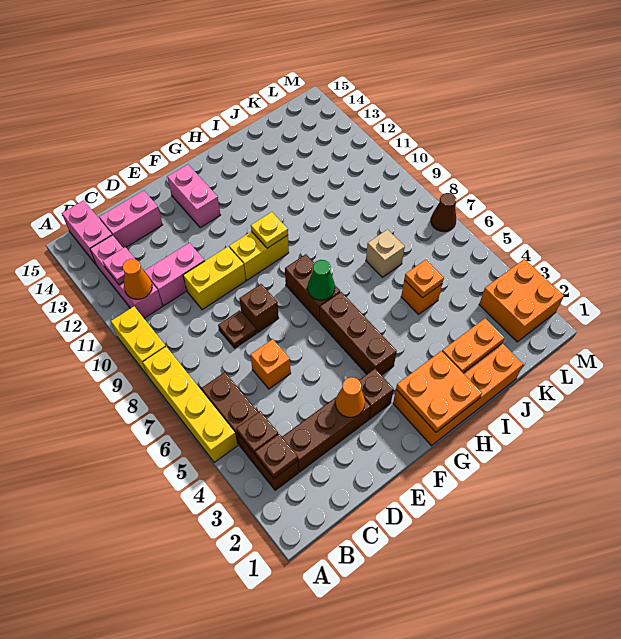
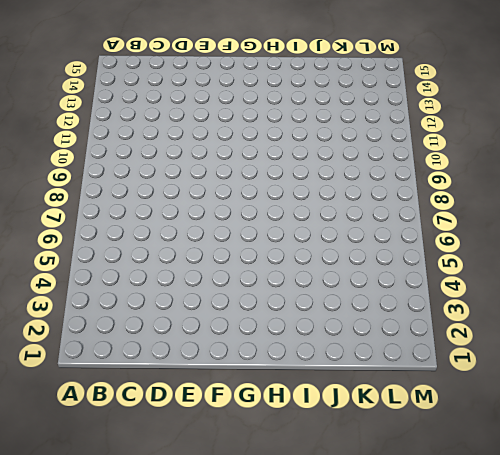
none -> yellow brick A5:A8 level 1
none -> yellow brick A9:A10 level 1
none -> brown brick B3:B6 level 1
none -> pink brick B11:B13 level 1

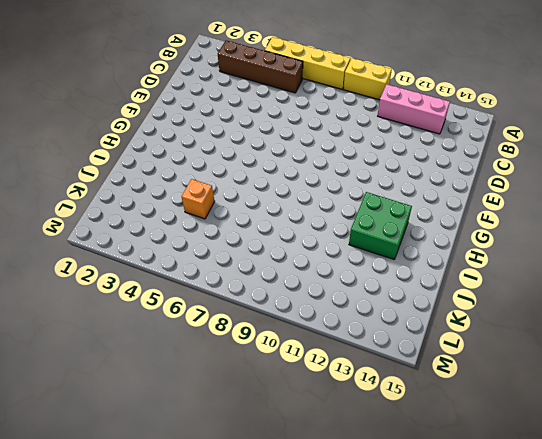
green brick H12:I13 level 1 -> none
none -> pink brick B14:B15 level 1
none -> brown brick C3:E3 level 1
none -> pink brick C11:D11 level 1
none -> pink brick C14:D14 level 1

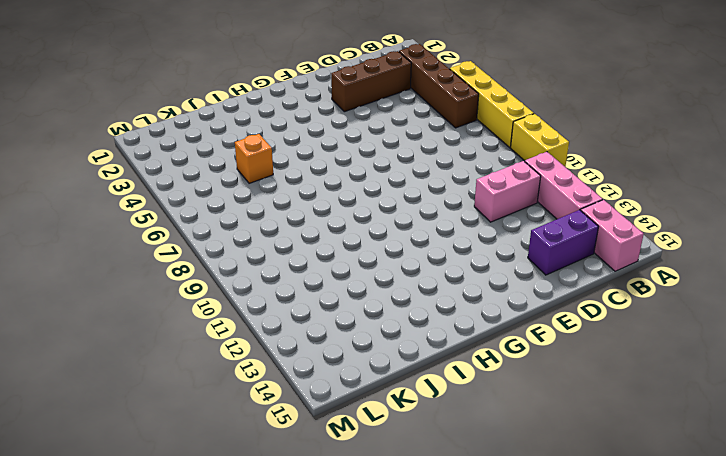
purple brick C14:D14 level 1 -> pink brick C14:D14 level 1
none -> orange brick D6 level 1
none -> brown plate D8 level 1
none -> yellow brick D10:E10 level 1
none -> brown brick E8 level 1

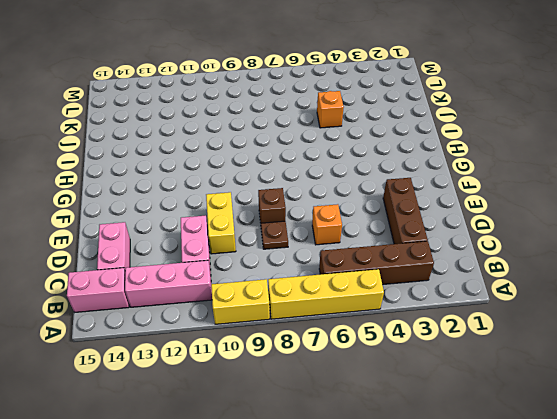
none -> brown brick F3 level 1
none -> yellow brick F10:G10 level 1
none -> pink brick F13:F14 level 1
none -> orange brick G1:J2 level 1

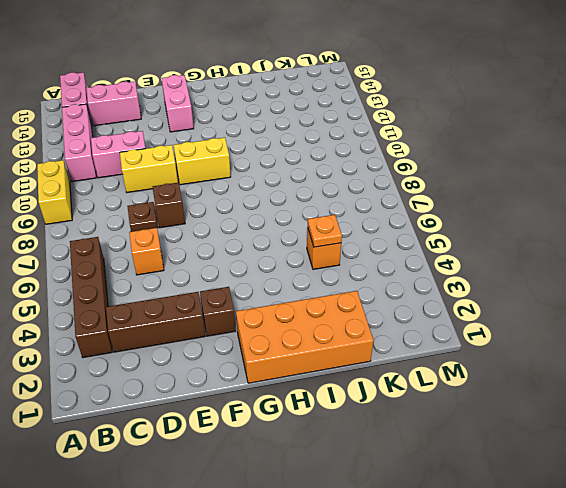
none -> yellow brick A5:A8 level 1
none -> brown brick G4:G6 level 1
none -> brown brick G7:G8 level 1
none -> tan brick J7 level 1

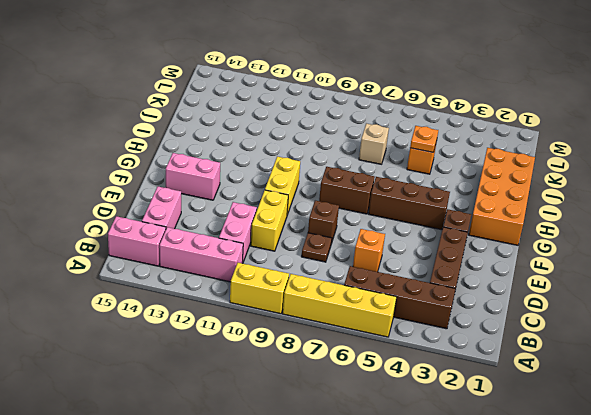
none -> orange brick L2:M3 level 1
none -> brown cone M7 level 1
none -> brown plate B3 level 2
none -> brown plate B4 level 2

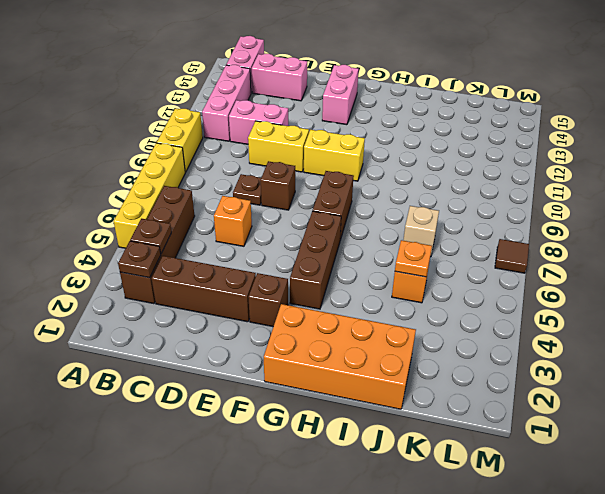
brown tile M7 level 1 -> brown cone M7 level 1
none -> orange brick L2:M3 level 1
none -> orange cone B11 level 2
none -> pink plate B12 level 2
none -> orange cone E3 level 2

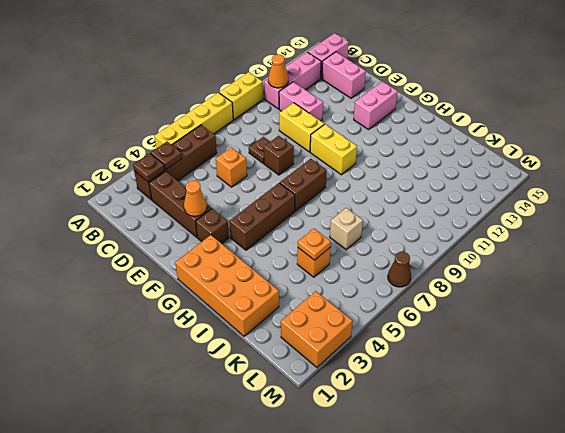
none -> pink plate B12 level 2
none -> orange plate G1:H2 level 2
none -> green cone G7 level 2
none -> yellow plate G10 level 2

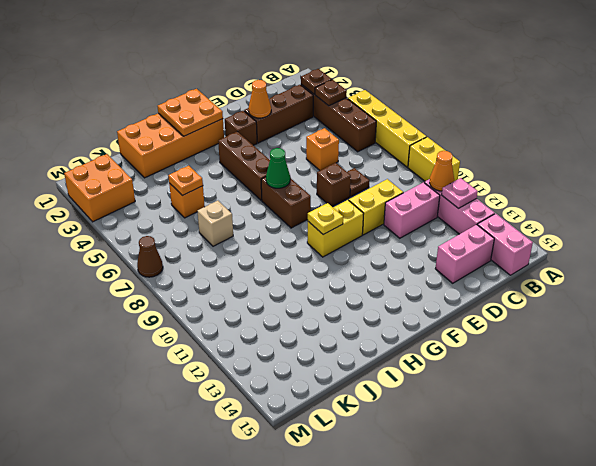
none -> pink brick F13:F14 level 1
none -> orange plate I2:J2 level 2

